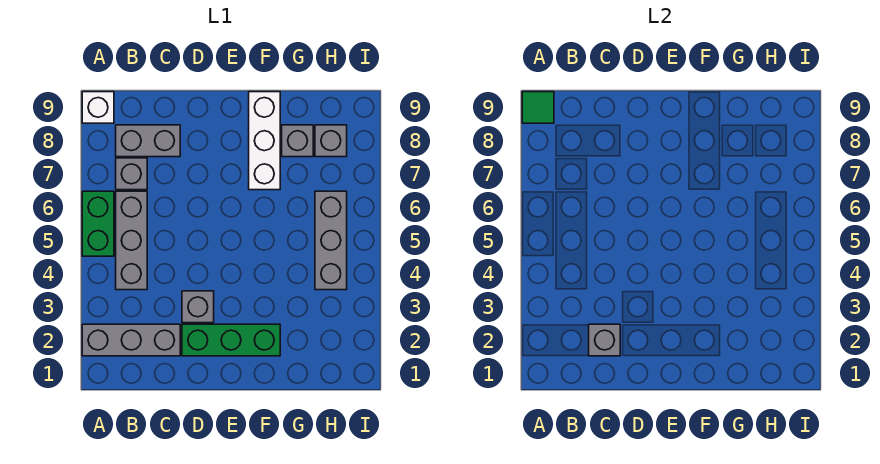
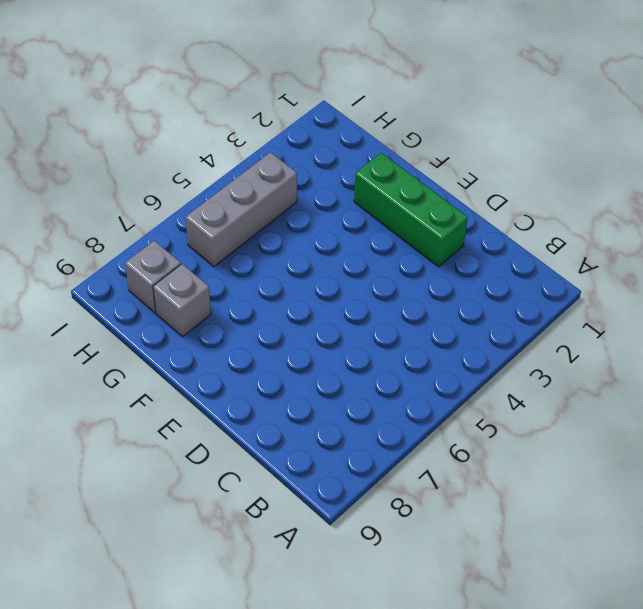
none -> grey brick A2:C2 level 1
none -> green brick A5:A6 level 1
none -> white brick A9 level 1

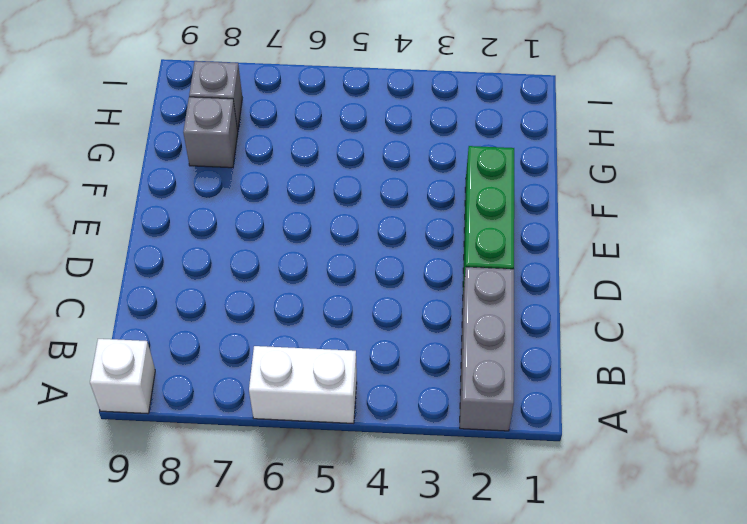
white brick A5:A6 level 1 -> green brick A5:A6 level 1
none -> grey brick B4:B6 level 1
none -> grey brick B7 level 1
none -> grey brick B8:C8 level 1

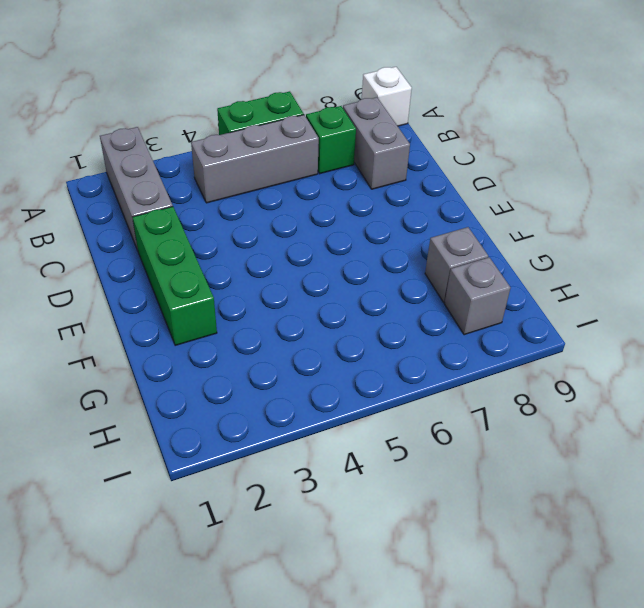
green brick B7 level 1 -> grey brick B7 level 1
none -> grey brick D3 level 1
none -> white brick F7:F9 level 1
none -> grey brick H4:H6 level 1

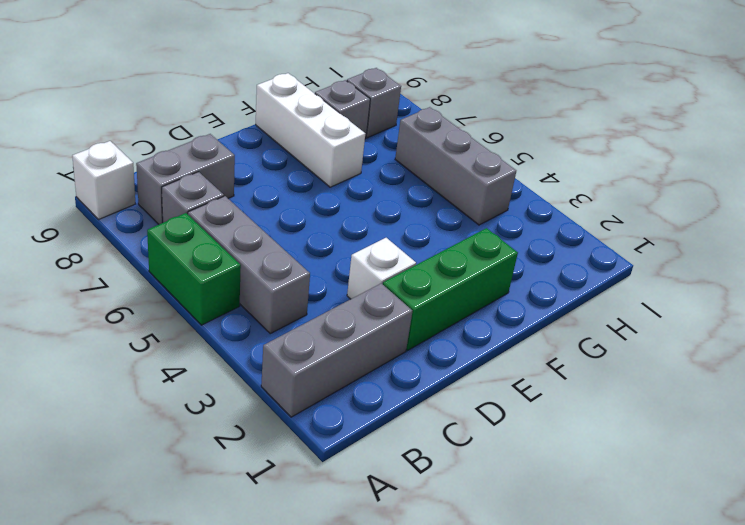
white brick D3 level 1 -> grey brick D3 level 1
none -> green tile A9 level 2
none -> grey brick C2 level 2

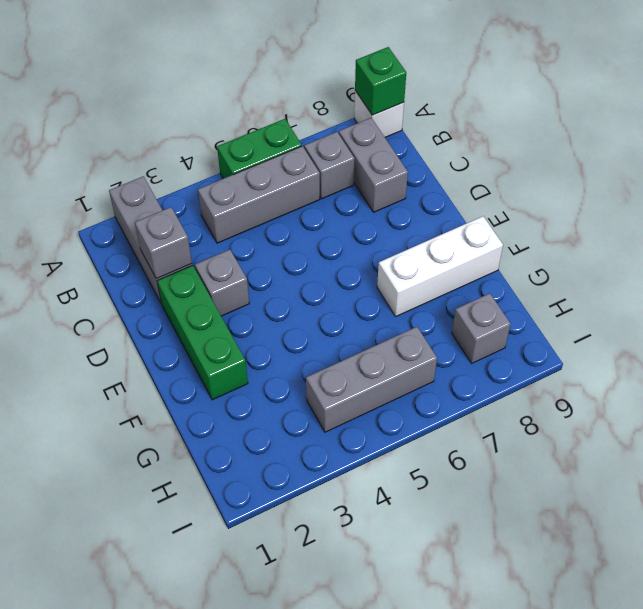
green brick A9 level 2 -> green tile A9 level 2
none -> grey brick G8 level 1

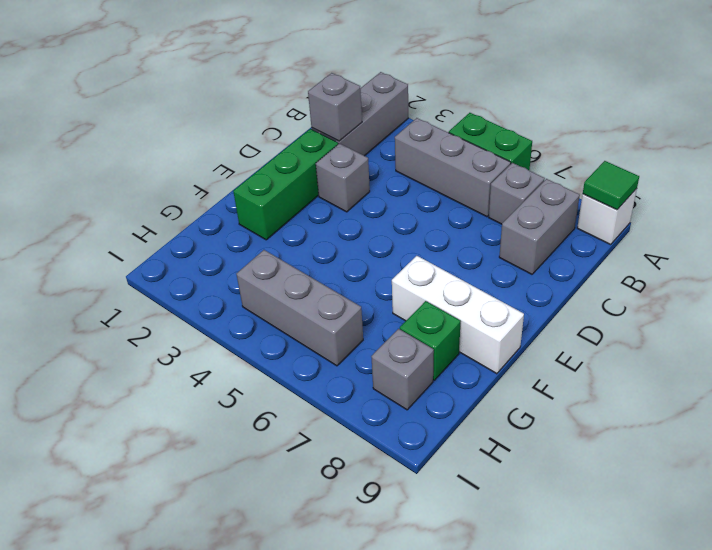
green brick G8 level 1 -> grey brick G8 level 1

